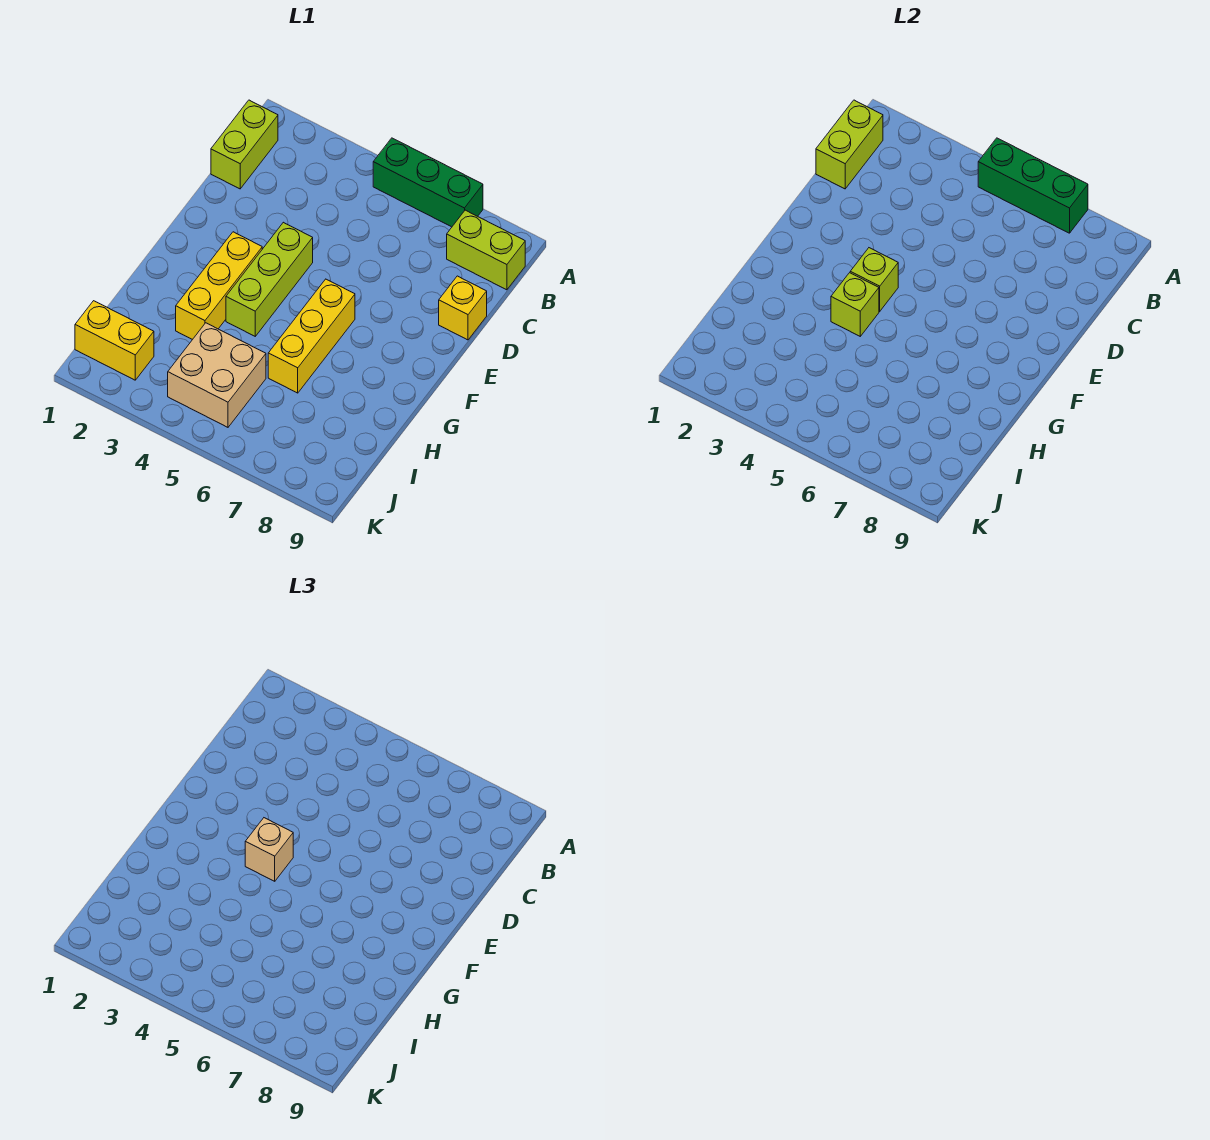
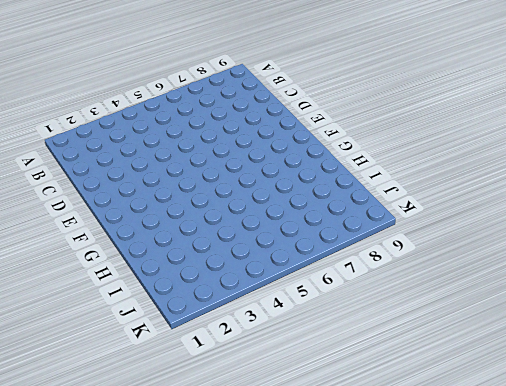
none -> green brick A5:A7 level 1
none -> lime brick B1:C1 level 1
none -> lime brick B8:B9 level 1

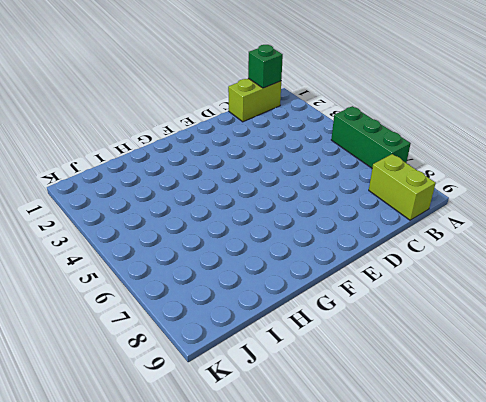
green brick B1 level 2 -> lime brick B1:C1 level 2
none -> yellow brick D9 level 1
none -> lime brick E4:G4 level 1
none -> yellow brick F3:H3 level 1

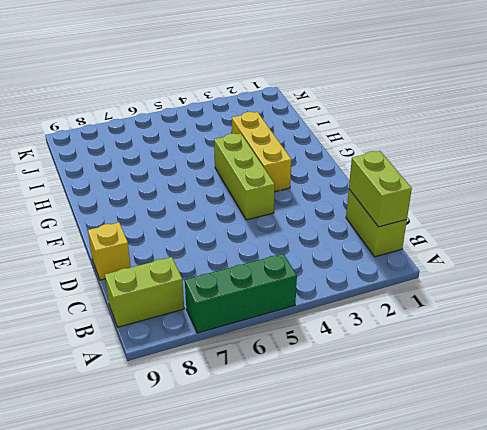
none -> yellow brick F6:H6 level 1
none -> tan brick I4:J5 level 1
none -> yellow brick J1:J2 level 1

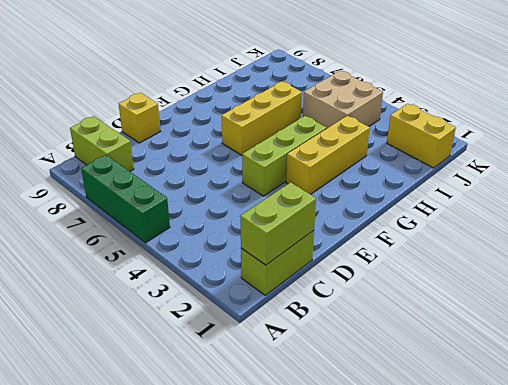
none -> green brick A5:A7 level 2
none -> lime brick F4 level 2
none -> lime brick G4 level 2

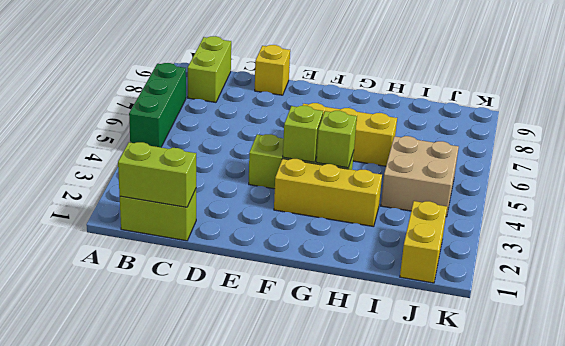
none -> green brick A5:A7 level 2
none -> tan brick F4 level 3

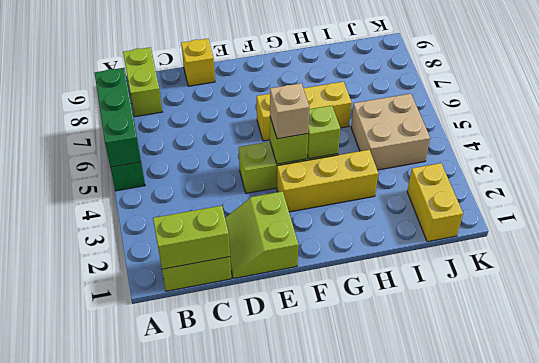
lime slope D1:E2 level 1 top E -> none

